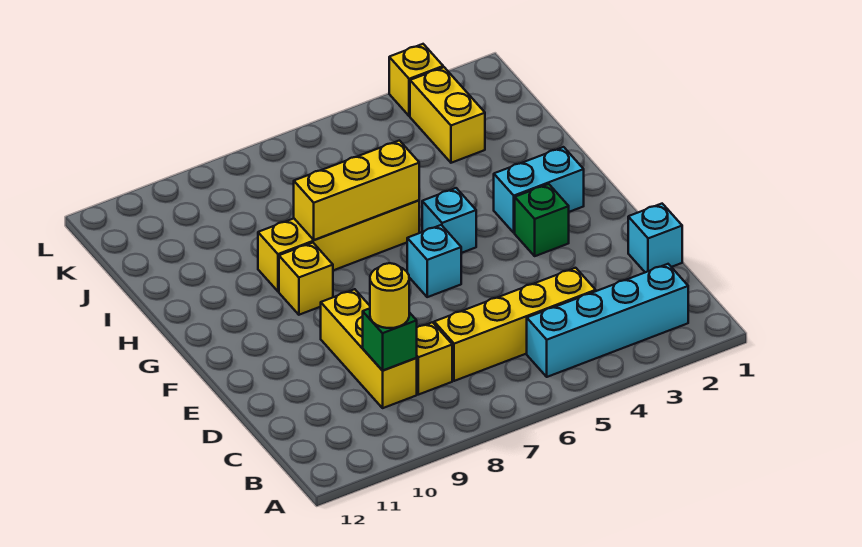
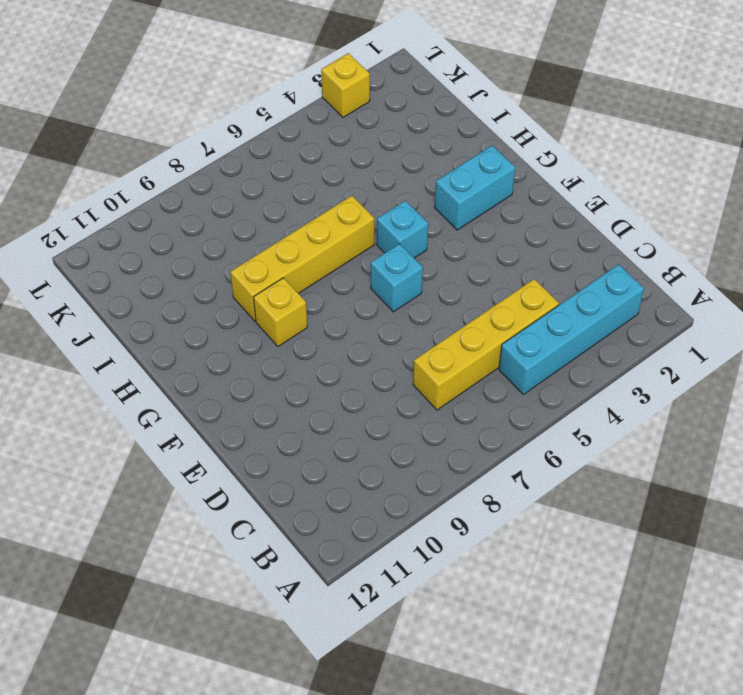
none -> yellow brick C8 level 1
none -> yellow brick C9:E9 level 1
none -> cyan brick D1 level 1

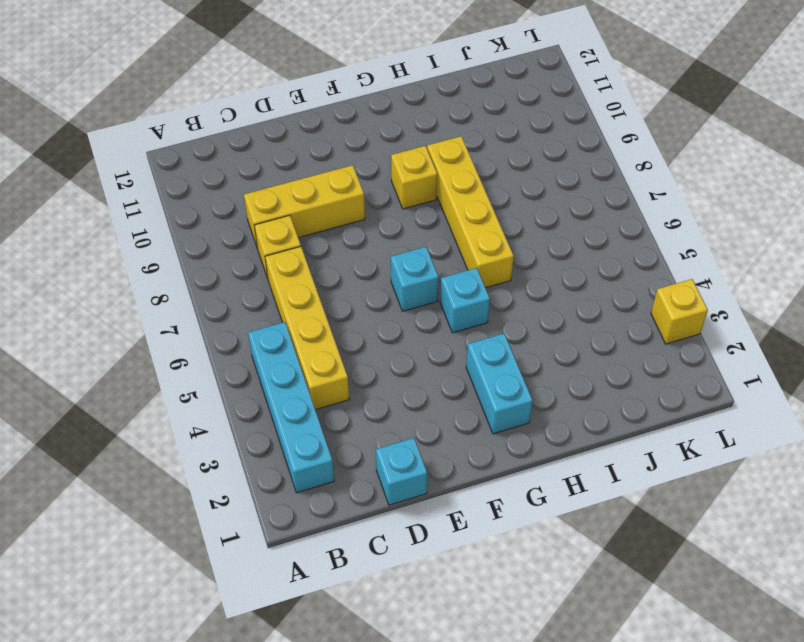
none -> green brick F3 level 1
none -> yellow brick J3:K3 level 1
none -> green brick C9 level 2

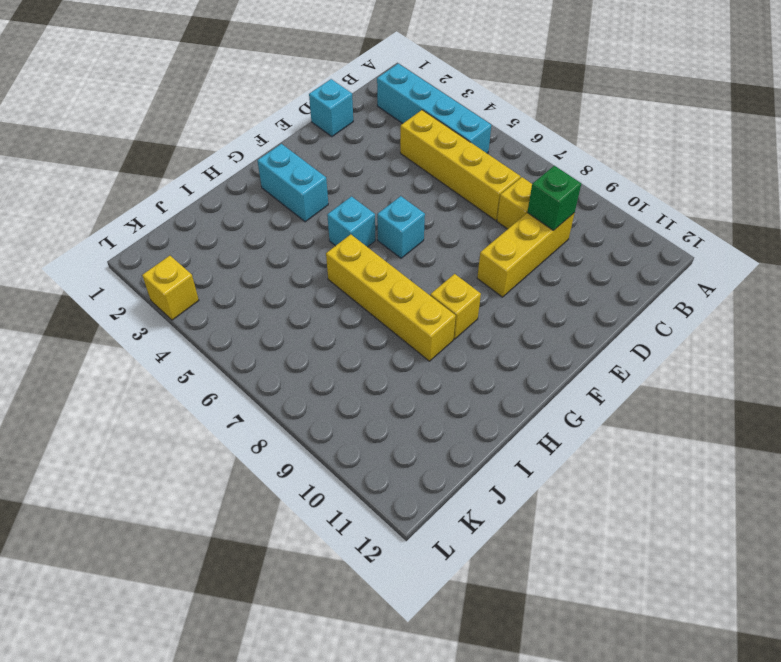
none -> green brick F3 level 1
none -> yellow brick J3:K3 level 1
none -> yellow brick H6:H8 level 2

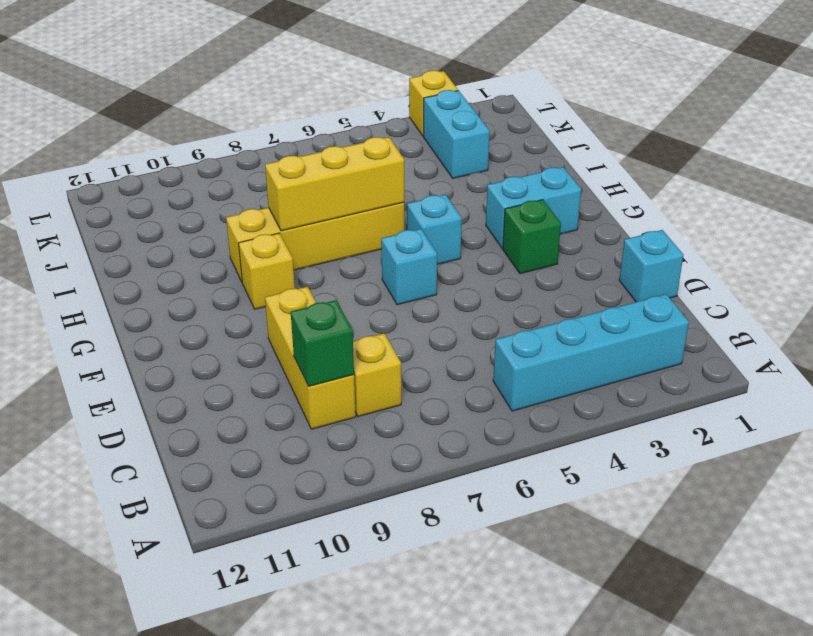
cyan brick J3:K3 level 1 -> yellow brick J3:K3 level 1
none -> yellow brick C4:C7 level 1
none -> yellow round brick C9 level 3

